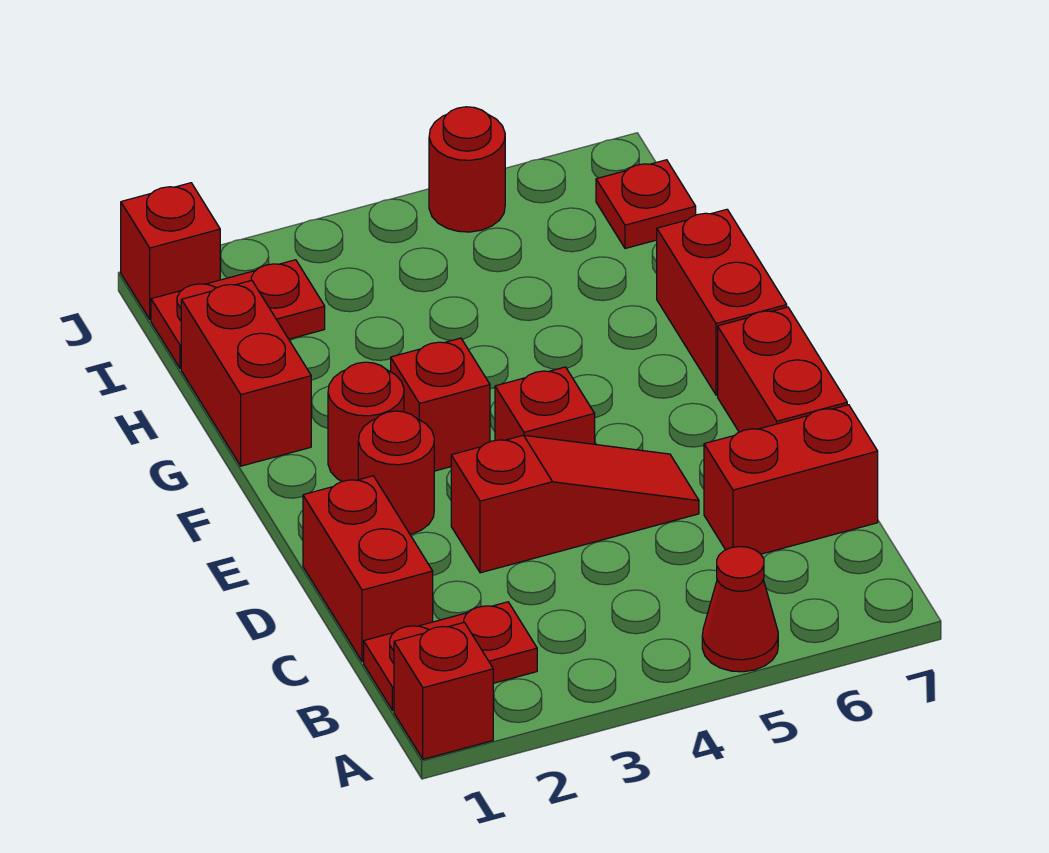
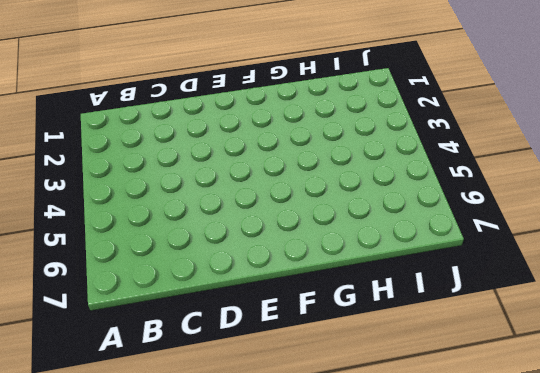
none -> red brick A1 level 1
none -> red cone A5 level 1
none -> red plate B1:B2 level 1

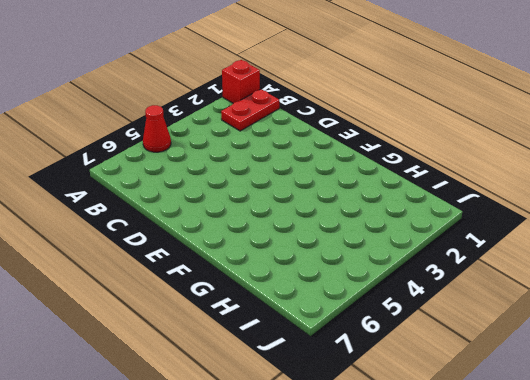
none -> red brick C1:D1 level 1
none -> red brick C6:C7 level 1
none -> red slope D3:D5 level 1 top 3

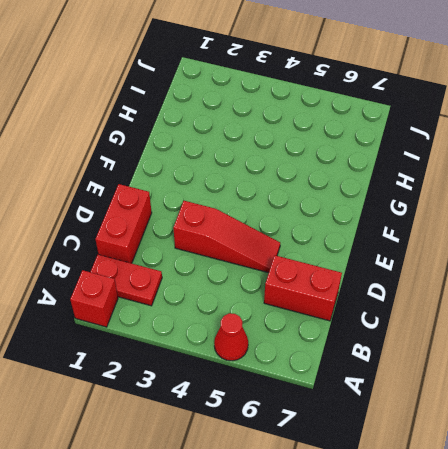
none -> red brick D7:E7 level 1
none -> red round brick E2 level 1
none -> red brick E4 level 1

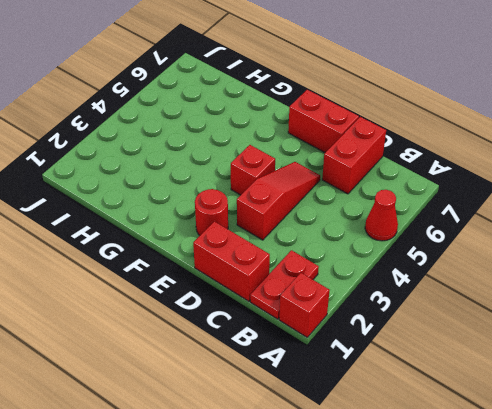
none -> red round brick F2 level 1
none -> red brick F3 level 1
none -> red brick F7:G7 level 1

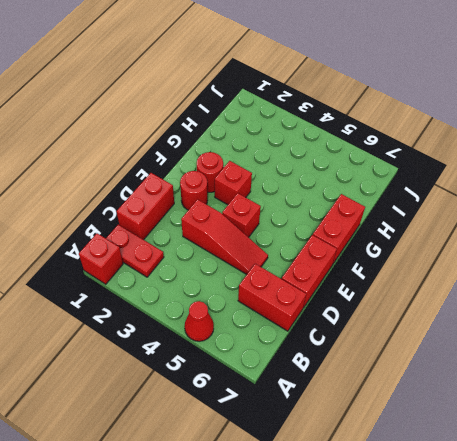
none -> red brick G1:H1 level 1
none -> red plate I1:I2 level 1
none -> red plate I7 level 1

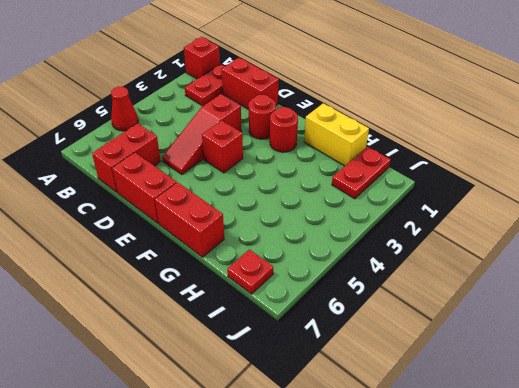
yellow brick G1:H1 level 1 -> red brick G1:H1 level 1
none -> red brick F3 level 1
none -> red brick J1 level 1
none -> red round brick J5 level 1

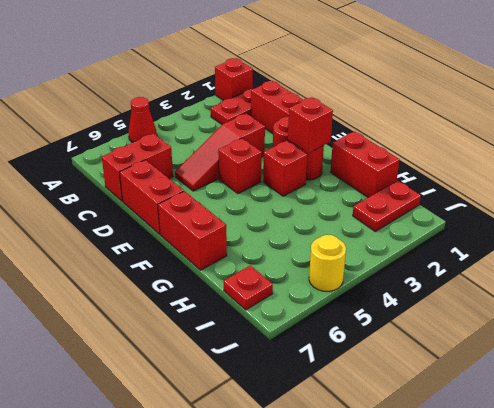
red brick F2 level 2 -> red brick J1 level 1
yellow round brick J5 level 1 -> red round brick J5 level 1

